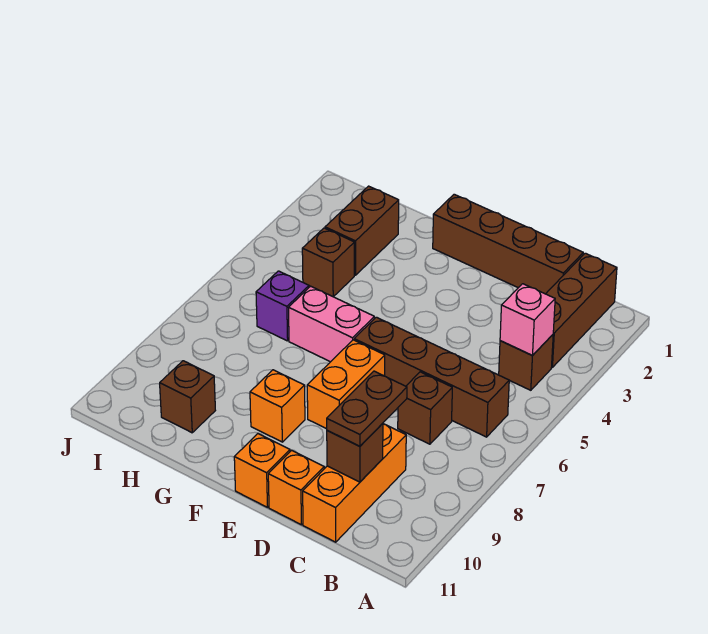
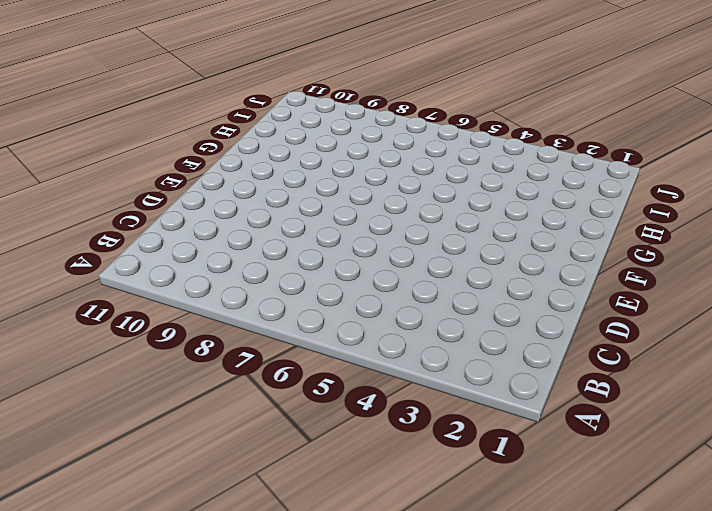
none -> brown brick B1:B3 level 1
none -> brown brick B4 level 1
none -> brown brick B6:E6 level 1

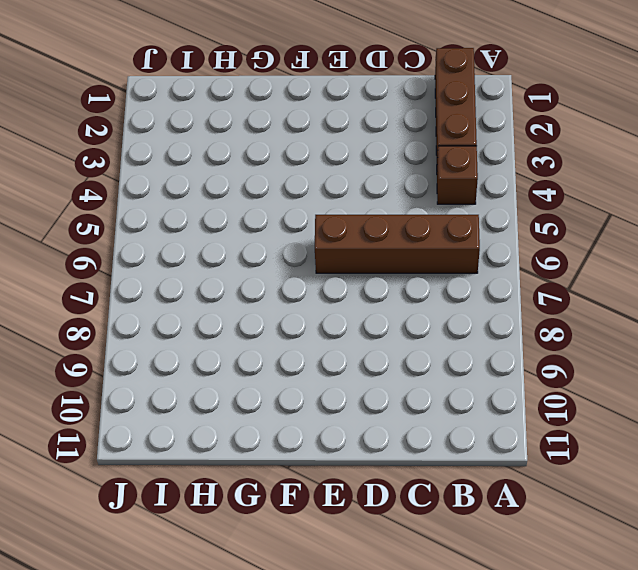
none -> brown brick C1:F1 level 1
none -> brown brick C7 level 1
none -> orange brick C9:C11 level 1

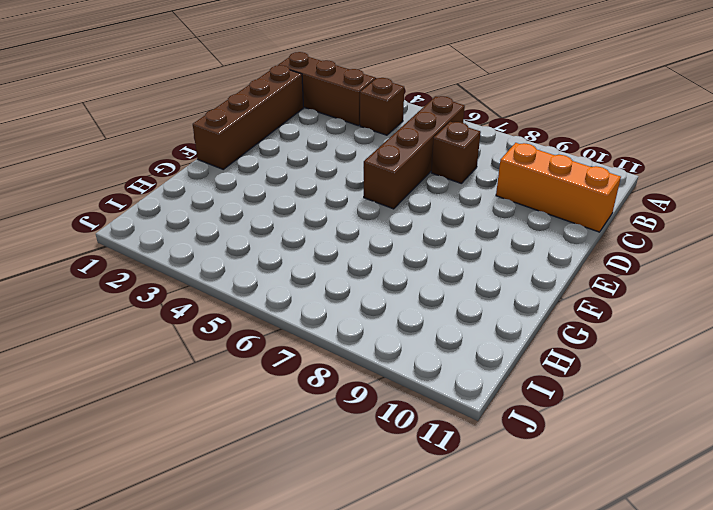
none -> orange brick D11 level 1
none -> orange brick E7:E8 level 1
none -> orange brick E11 level 1

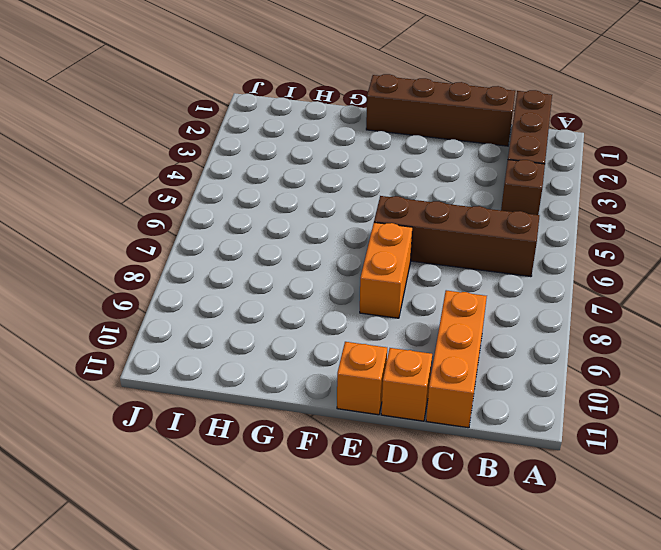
none -> brown brick C7 level 1
none -> pink brick F6:G6 level 1
none -> orange brick F9 level 1

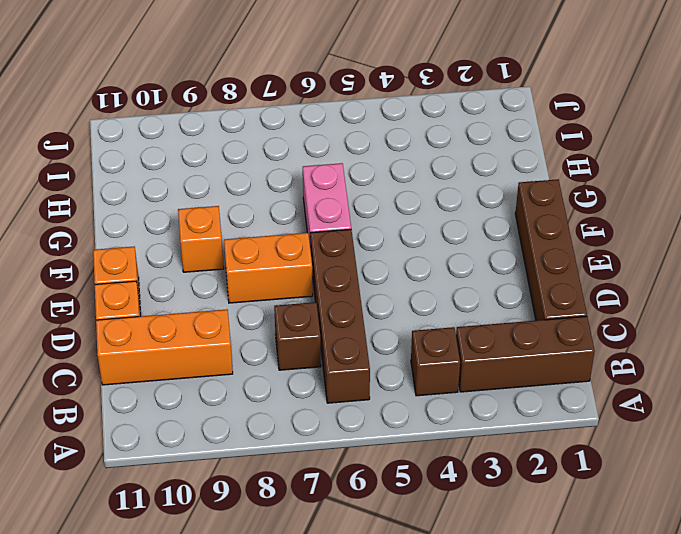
none -> brown brick H2:H3 level 1
none -> brown brick H4 level 1
none -> purple brick H6 level 1

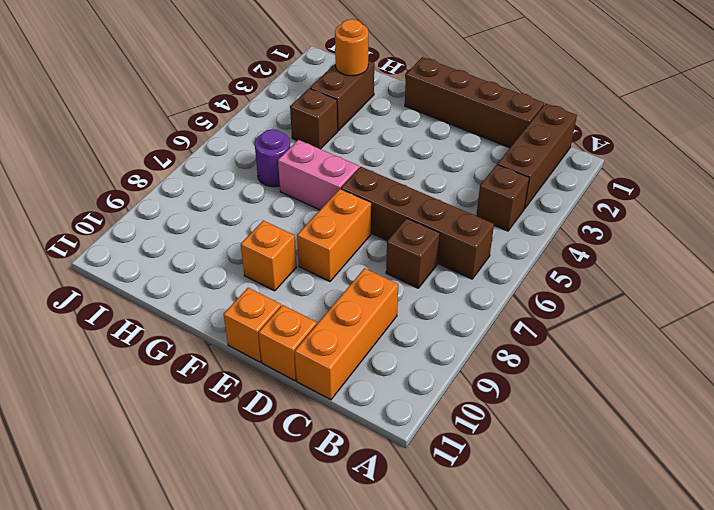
orange round brick H2 level 2 -> none
purple round brick H6 level 1 -> purple brick H6 level 1
none -> brown brick H10 level 1
none -> pink brick B4 level 2
none -> brown brick C10 level 2

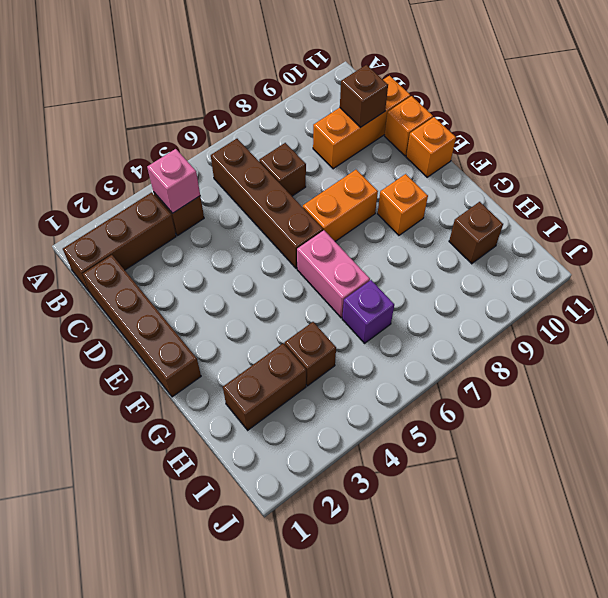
none -> brown plate C9:C10 level 3

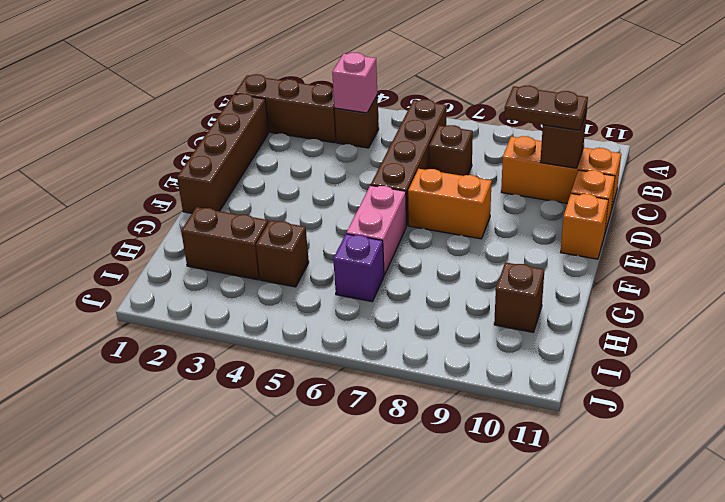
none -> orange brick F9 level 1

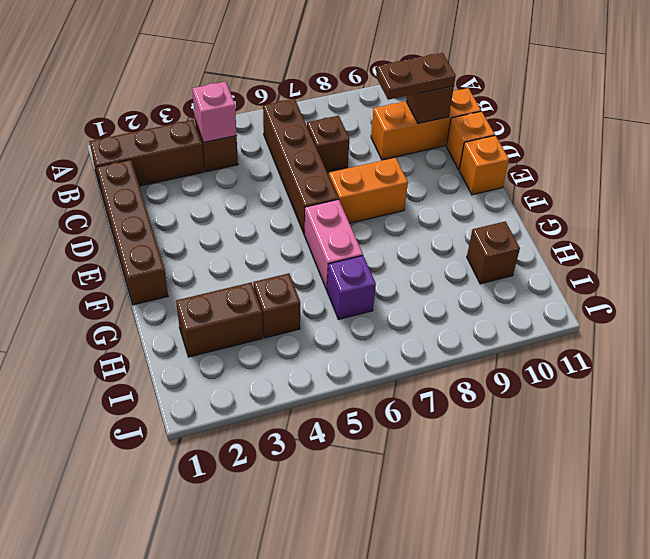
none -> orange brick F9 level 1

